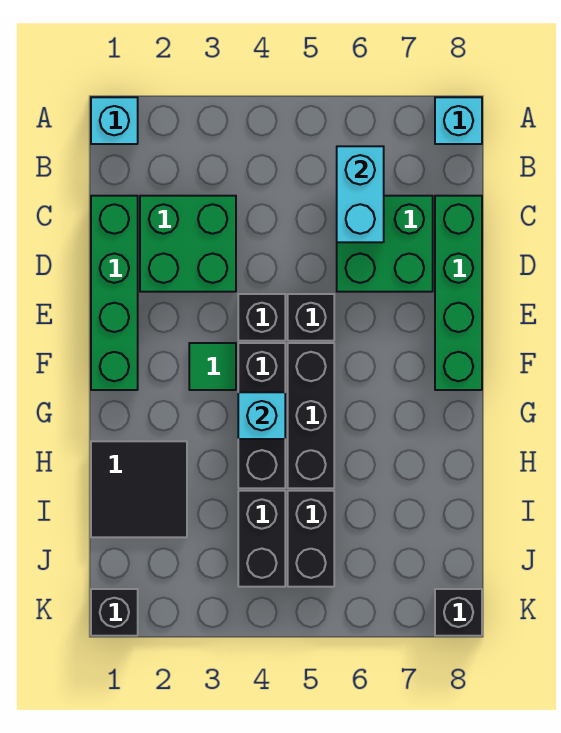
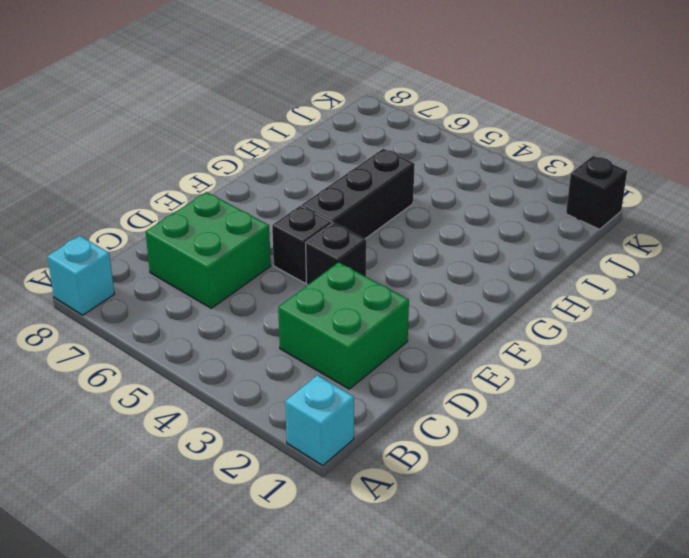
none -> green brick C1:F1 level 1
none -> green brick C8:F8 level 1
none -> green tile F3 level 1

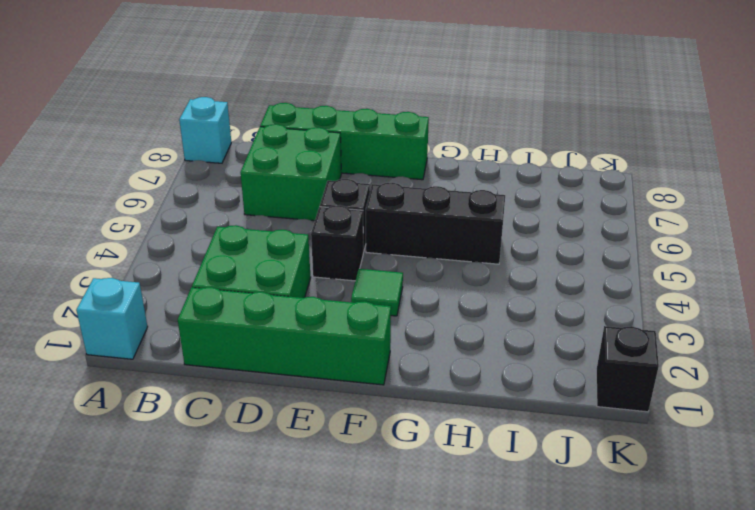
none -> black brick F4:H4 level 1
none -> black tile H1:I2 level 1
none -> black brick I4:J4 level 1

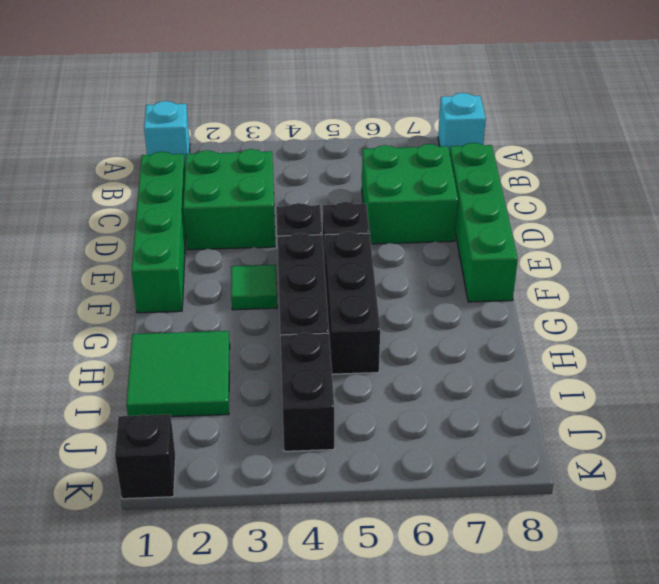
green tile H1:I2 level 1 -> black tile H1:I2 level 1
none -> black brick I5:J5 level 1
none -> black brick K8 level 1
none -> cyan brick B6:C6 level 2

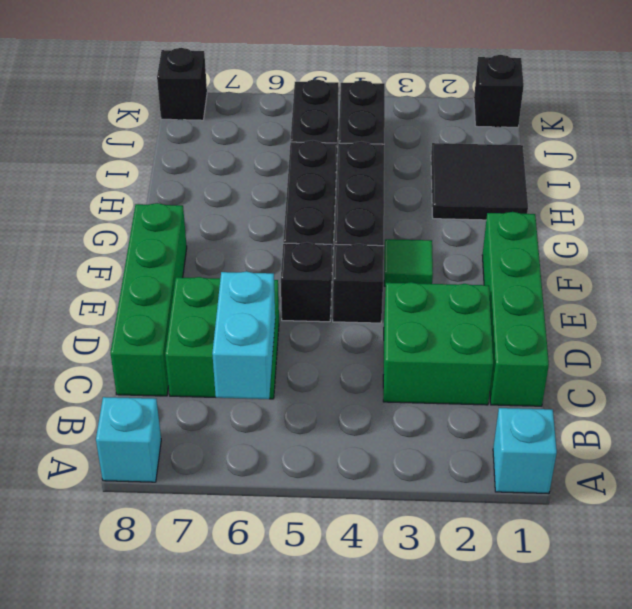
none -> cyan brick G4 level 2

